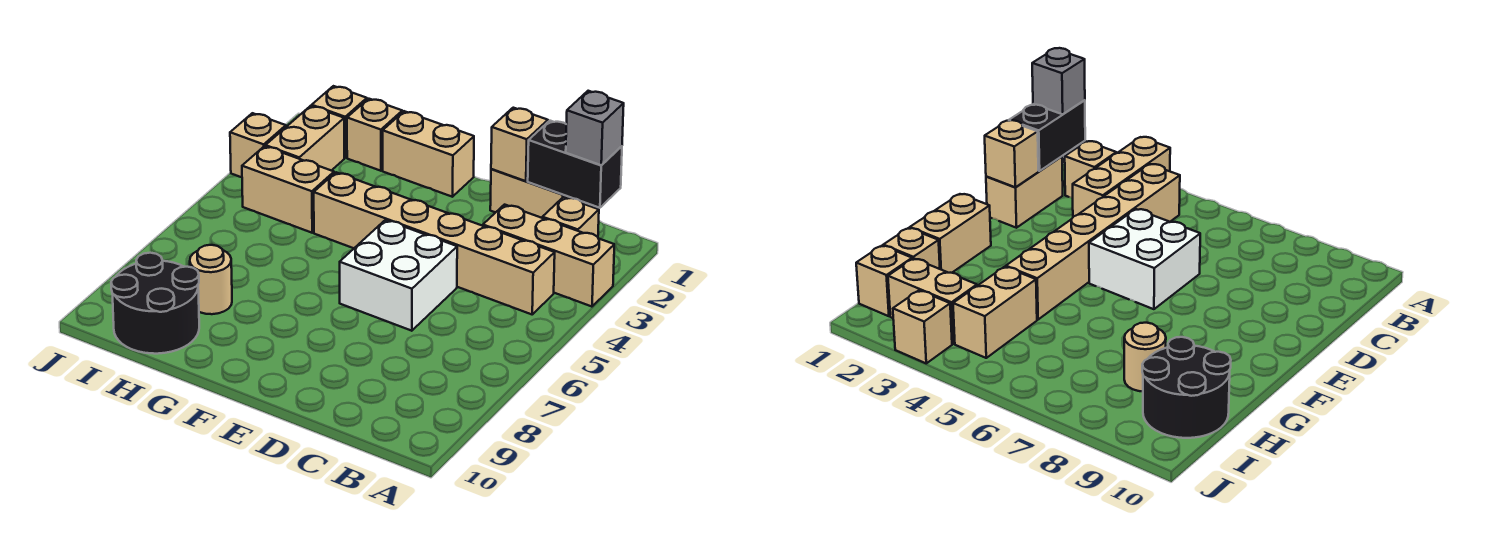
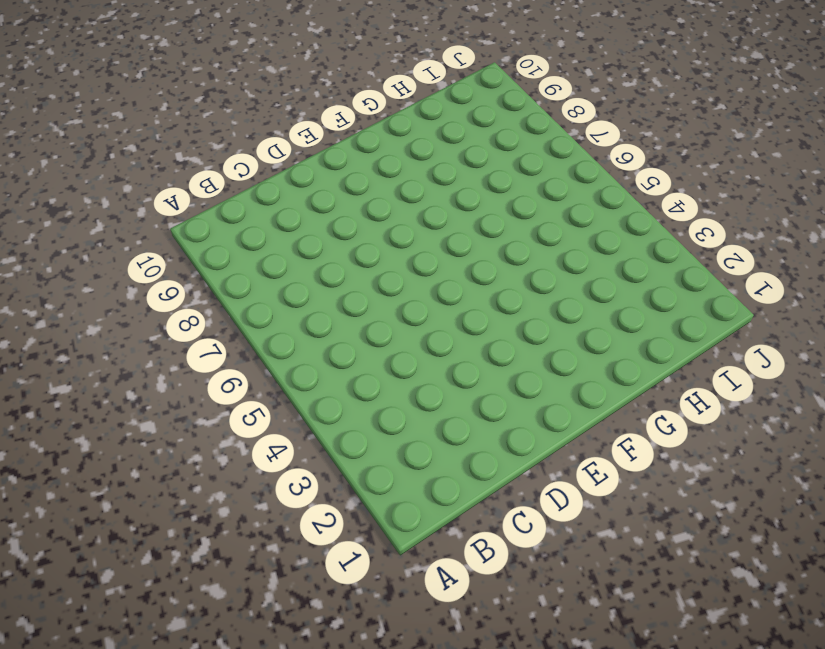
none -> tan brick A3:C3 level 1
none -> tan brick B2 level 1
none -> tan brick B4:G4 level 1

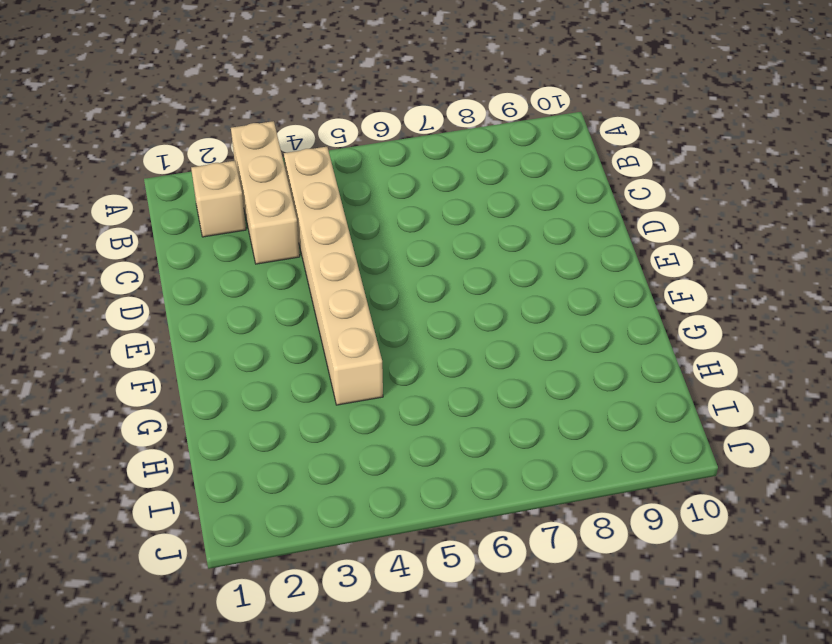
none -> tan brick C1:D1 level 1
none -> white brick D5:E6 level 1
none -> tan brick F1:G1 level 1

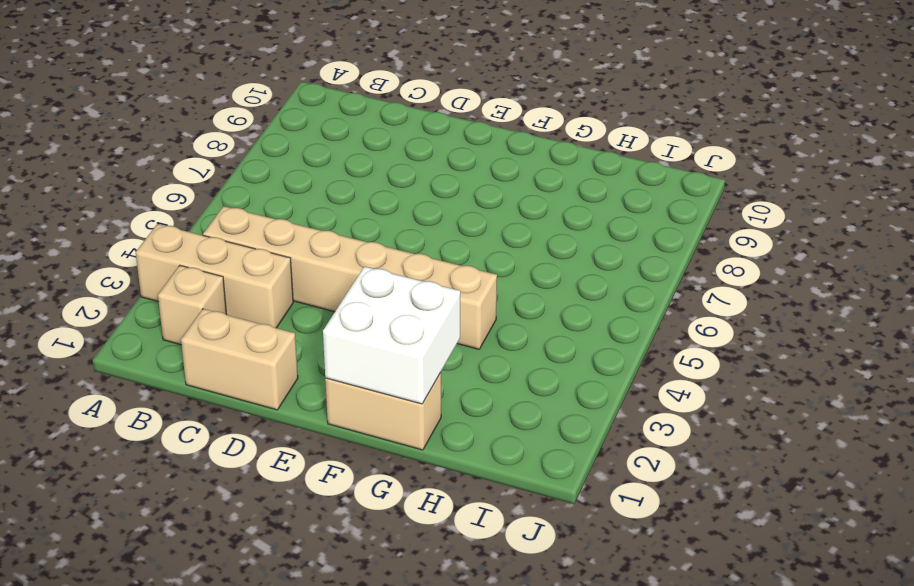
white brick F1:G2 level 2 -> white brick D5:E6 level 1
none -> tan brick H1 level 1
none -> tan brick H4:I4 level 1
none -> tan round brick H8 level 1

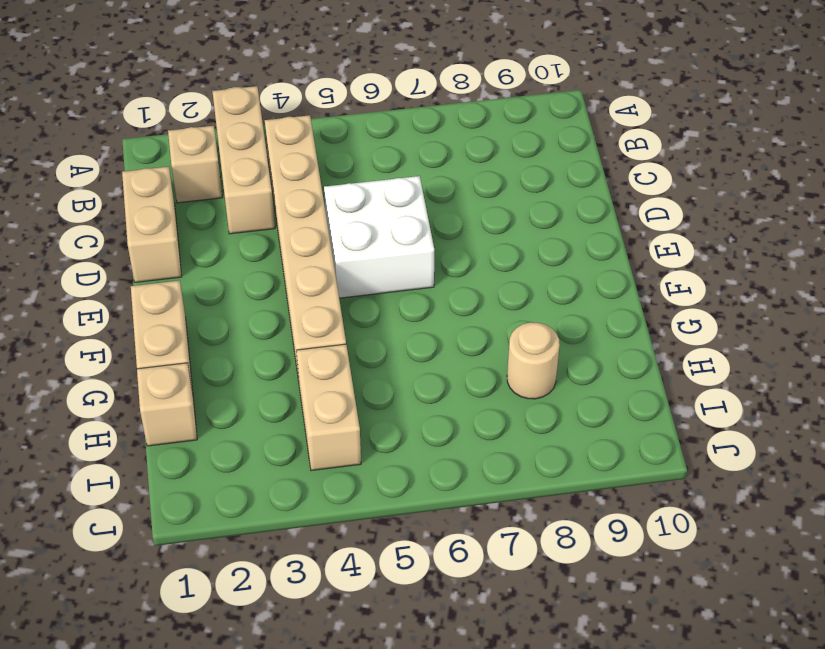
none -> black round brick H9:I10 level 1
none -> tan brick I1 level 1
none -> tan brick I2:I3 level 1

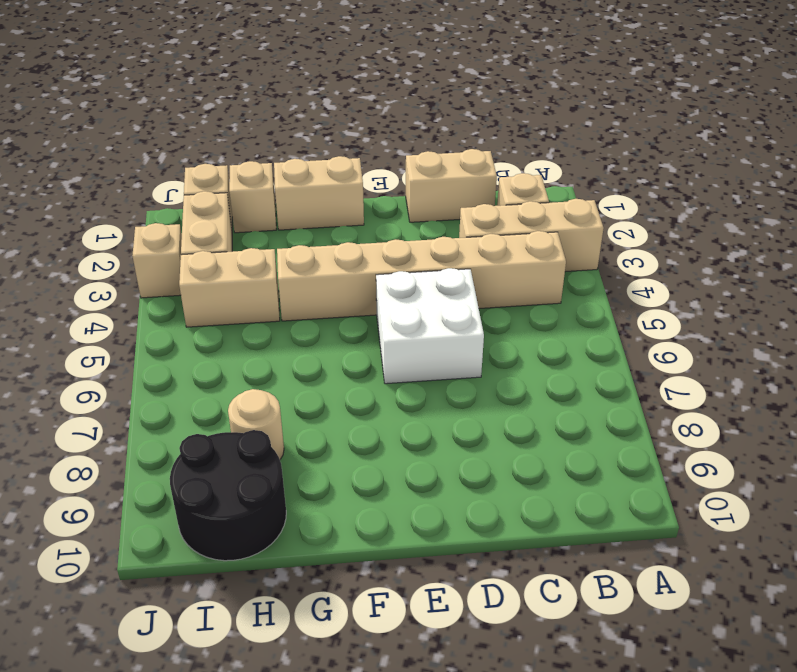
none -> black brick B1:C1 level 2
none -> tan brick D1 level 2
none -> grey brick B1 level 3

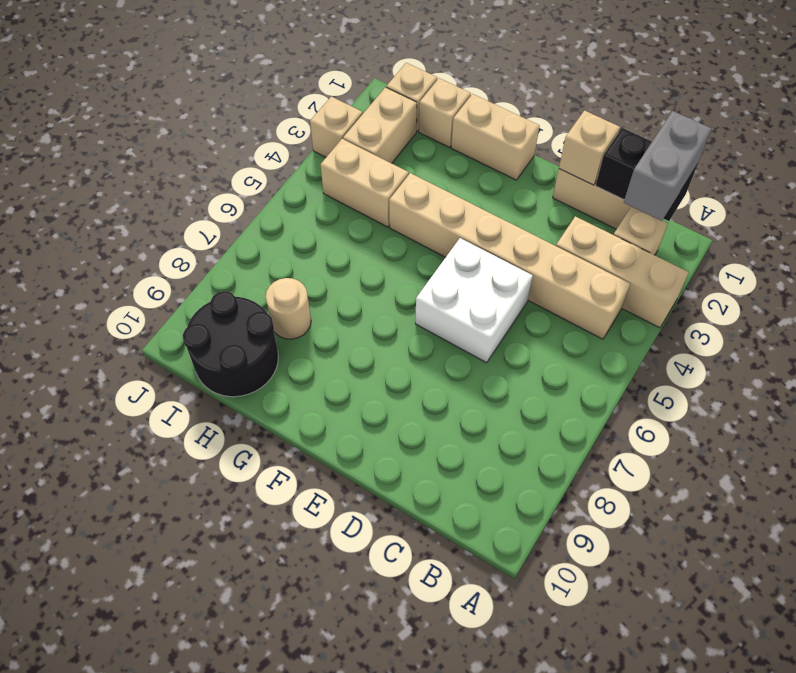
grey brick B1:B2 level 3 -> grey brick B1 level 3

